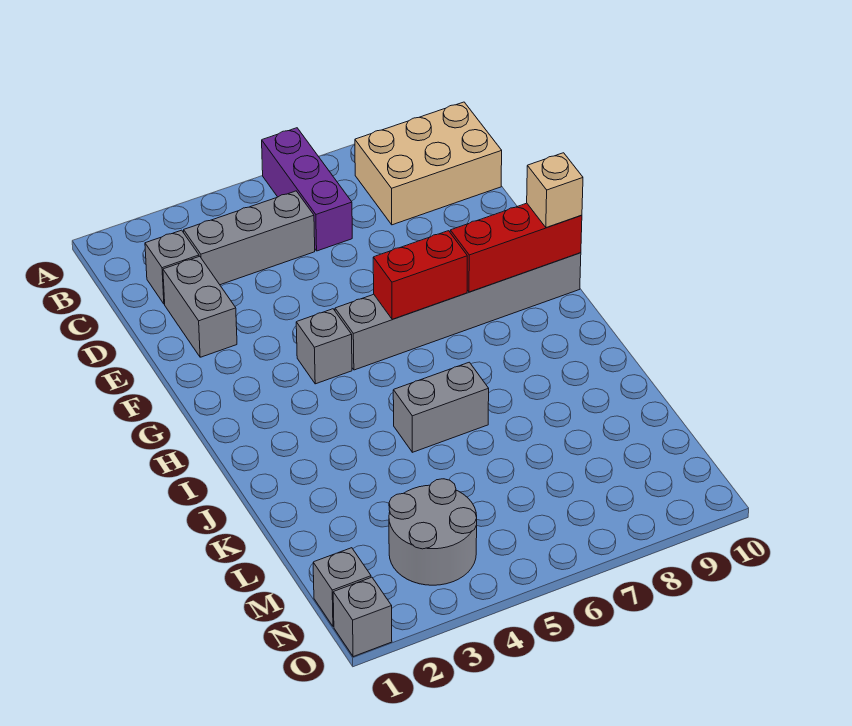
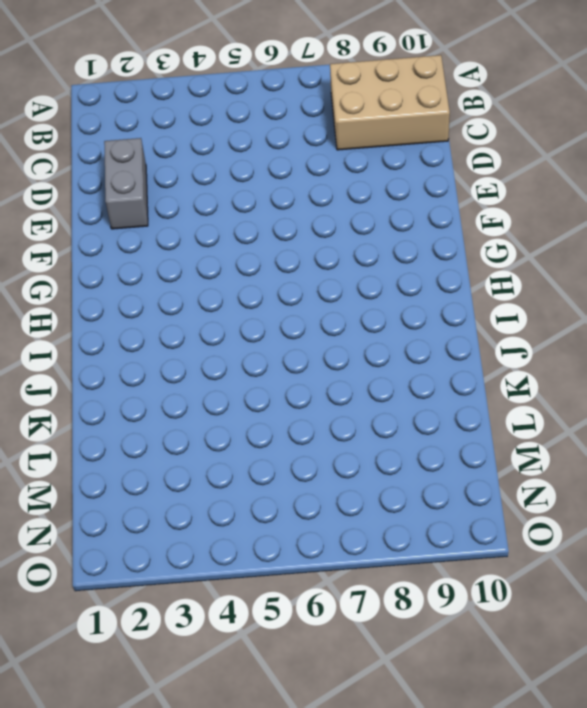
none -> purple brick A6:C6 level 1
none -> grey brick C2 level 1
none -> grey brick C3:C5 level 1

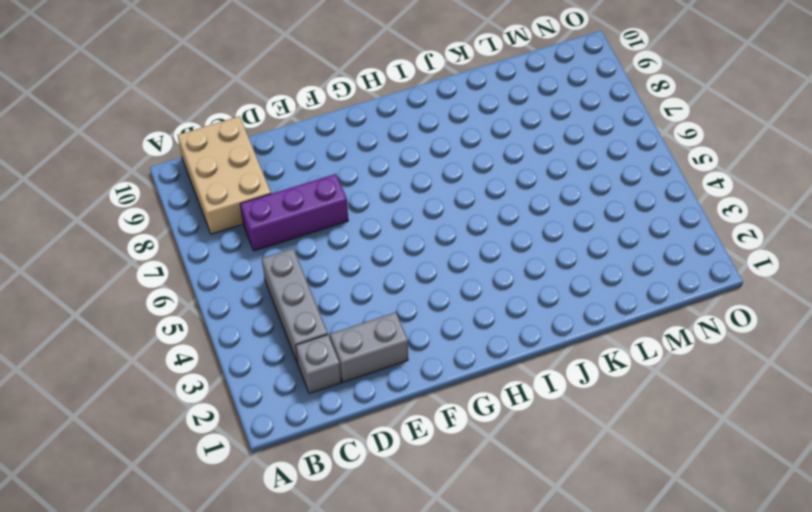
purple brick C7:E7 level 1 -> purple brick A6:C6 level 1
none -> grey brick G4 level 1
none -> grey brick G5:G10 level 1
none -> grey brick J5:J6 level 1

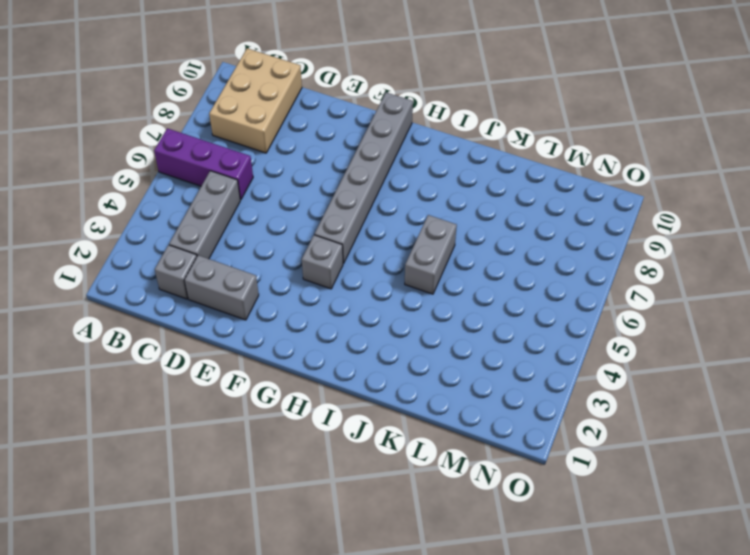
none -> grey round brick M3:N4 level 1
none -> grey brick N1 level 1
none -> grey brick O1 level 1

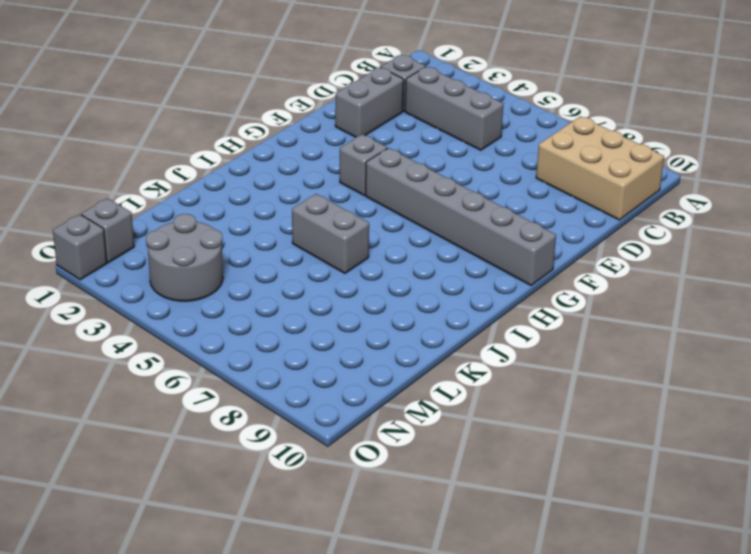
none -> purple brick A6:C6 level 1
none -> red brick G6:G7 level 2
none -> red brick G8:G10 level 2

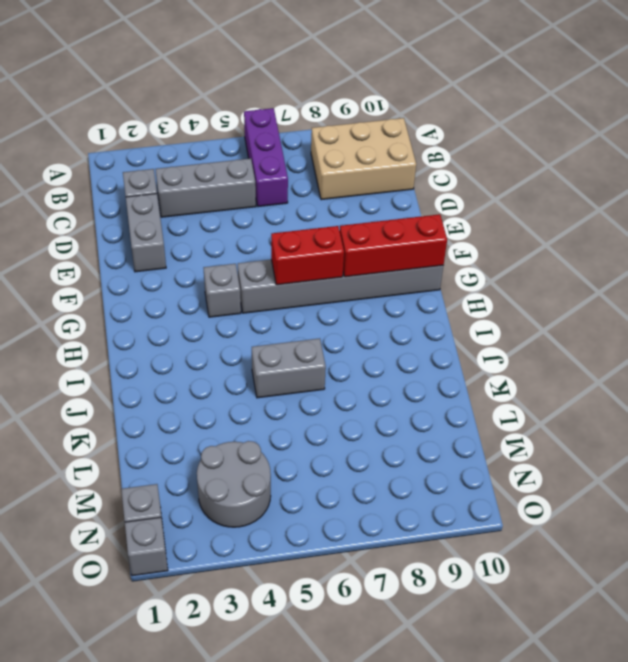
none -> tan brick G10 level 3

